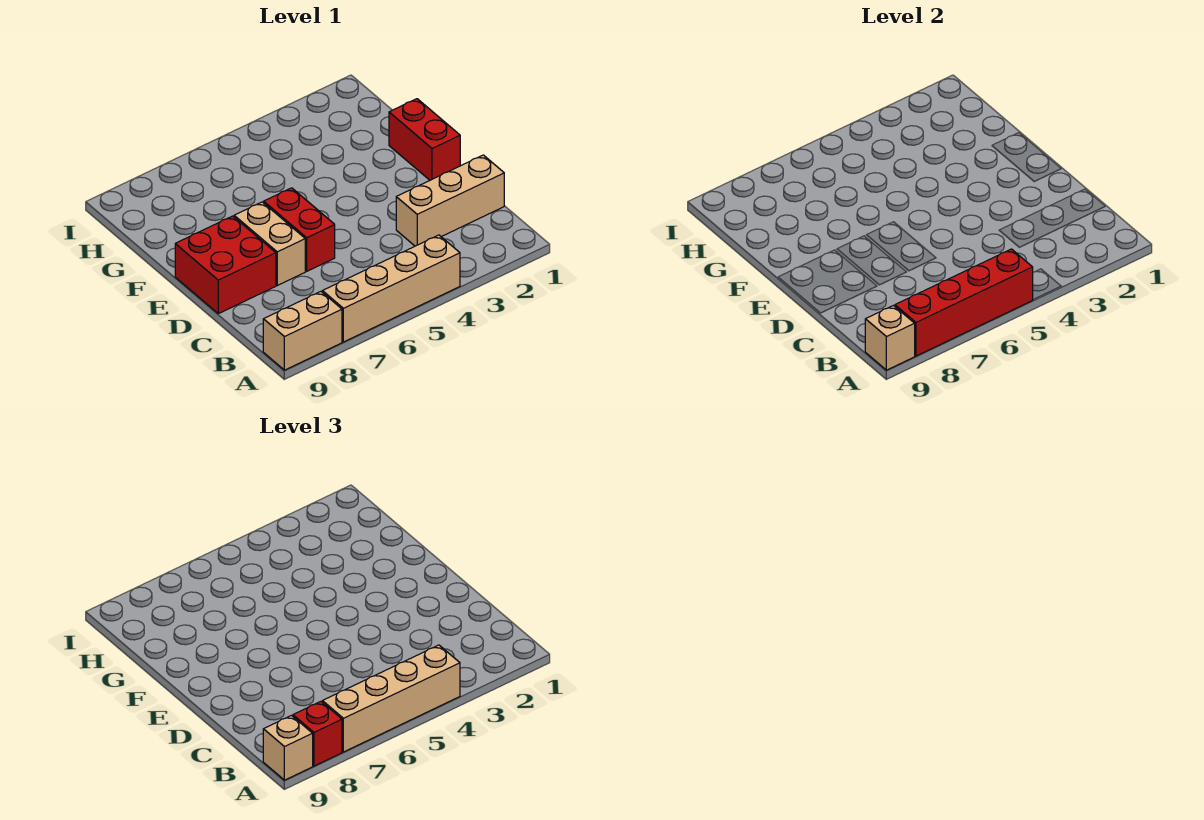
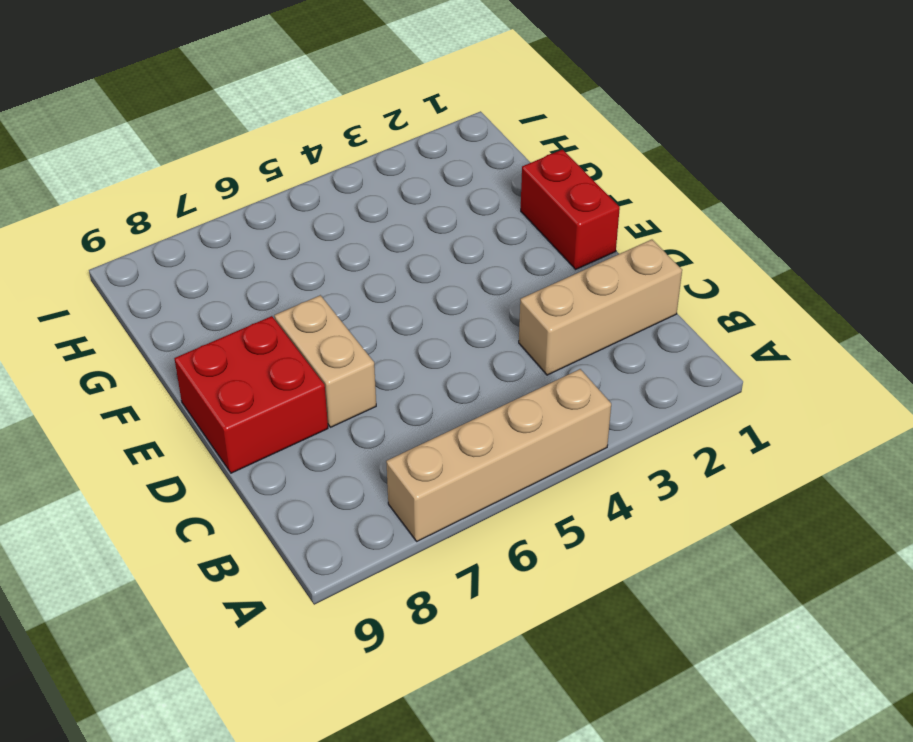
none -> tan brick A8:A9 level 1
none -> red brick D6:E6 level 1
none -> red brick A5:A8 level 2

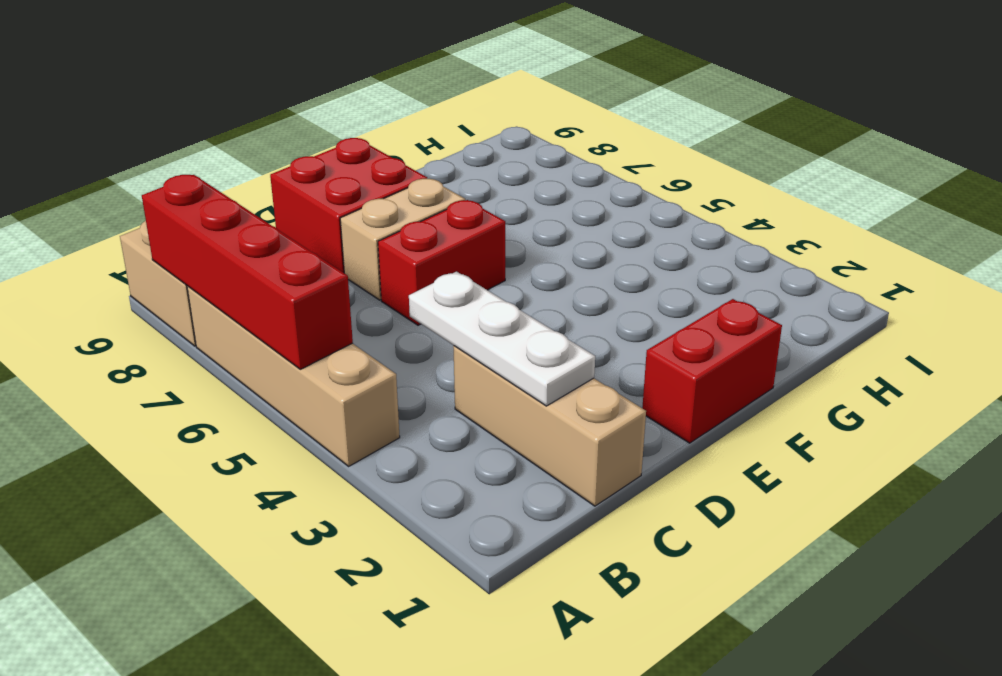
white plate C2:C4 level 2 -> none
none -> tan brick A9 level 2
none -> tan brick A4:A7 level 3
none -> red brick A8 level 3

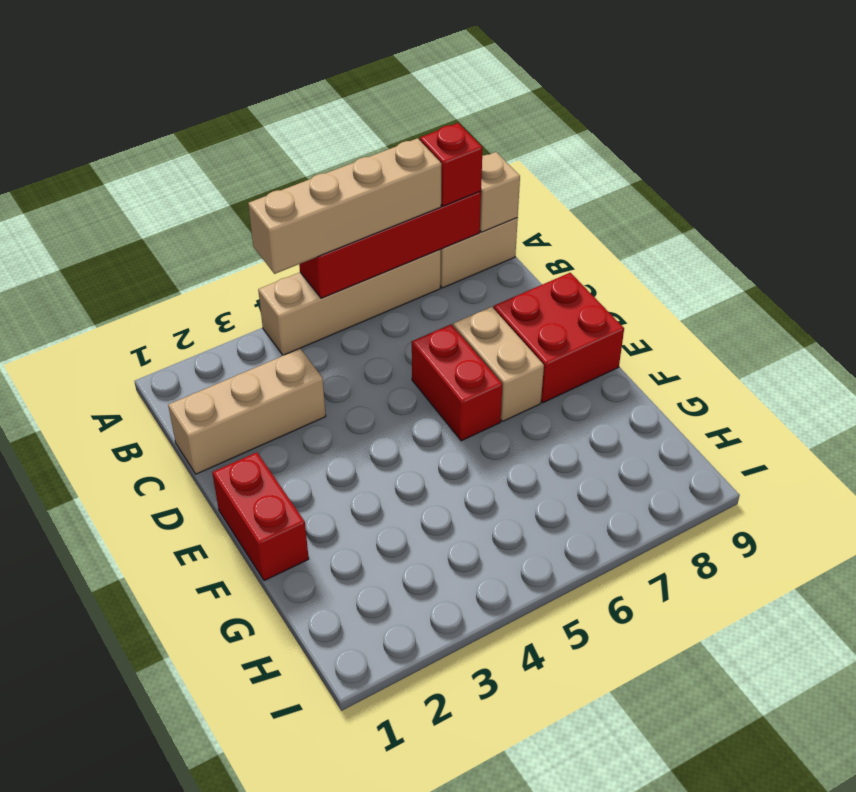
none -> tan brick A9 level 3

